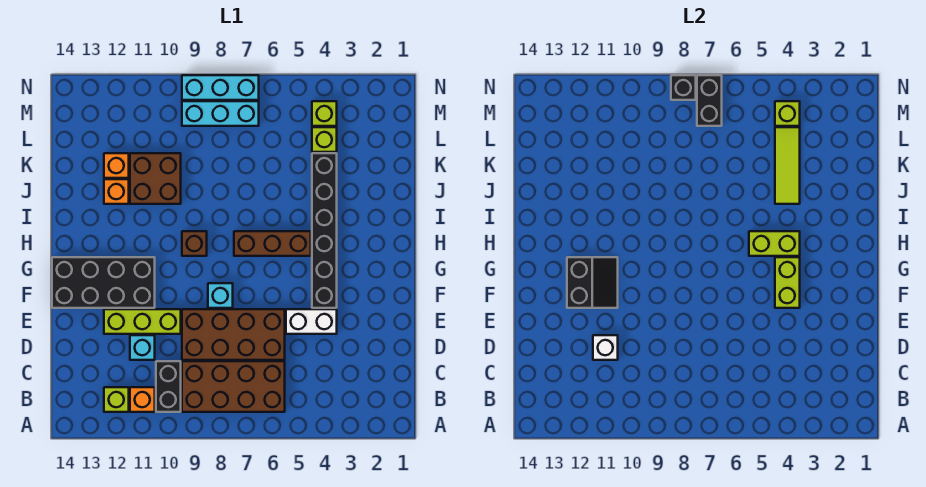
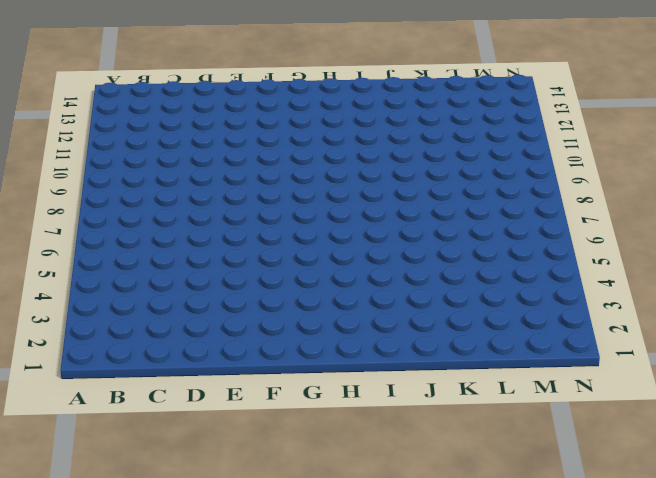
none -> brown brick B6:C9 level 1
none -> black brick B10:C10 level 1
none -> orange brick B11 level 1

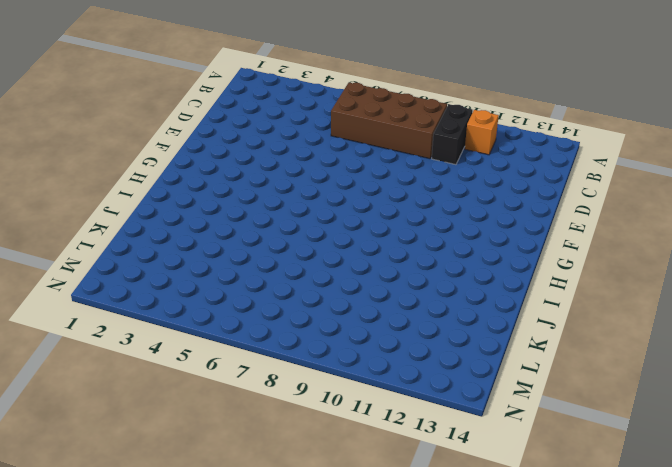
none -> lime brick B12 level 1
none -> brown brick D6:E9 level 1
none -> cyan brick D11 level 1

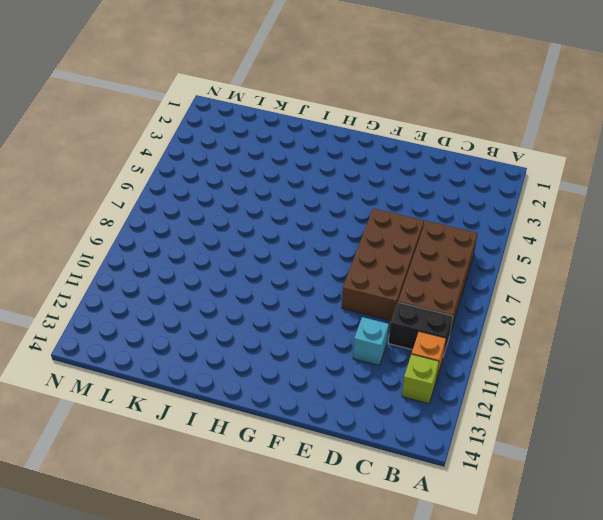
none -> white brick E4:E5 level 1
none -> lime brick E10:E12 level 1
none -> black brick F4:K4 level 1

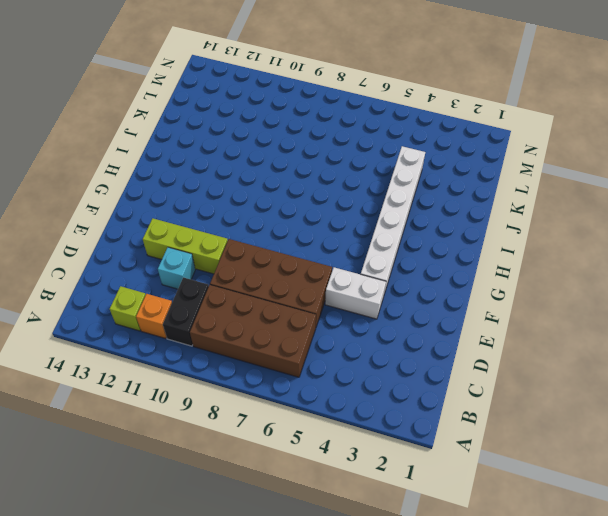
white brick F4:K4 level 1 -> black brick F4:K4 level 1
none -> cyan brick F8 level 1
none -> black brick F11:G14 level 1
none -> brown brick H5:H7 level 1

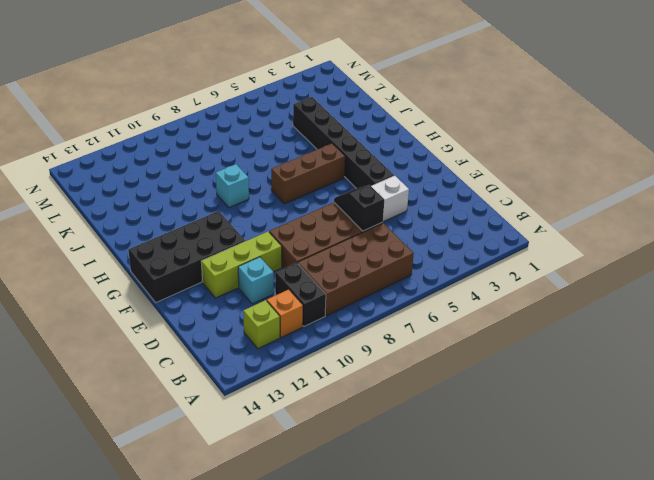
black slope D6:E6 level 2 top D -> none
cyan brick I9 level 1 -> cyan brick F8 level 1
none -> brown brick H9 level 1
none -> brown brick J10:K11 level 1
none -> orange brick J12 level 1

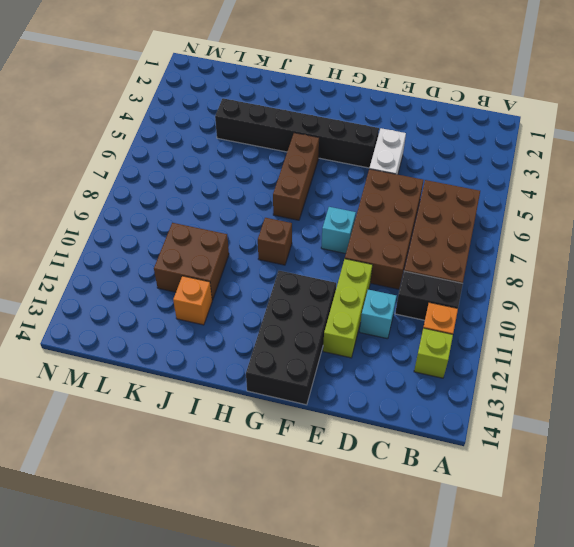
none -> orange brick K12 level 1
none -> lime brick L4 level 1
none -> lime brick M4 level 1

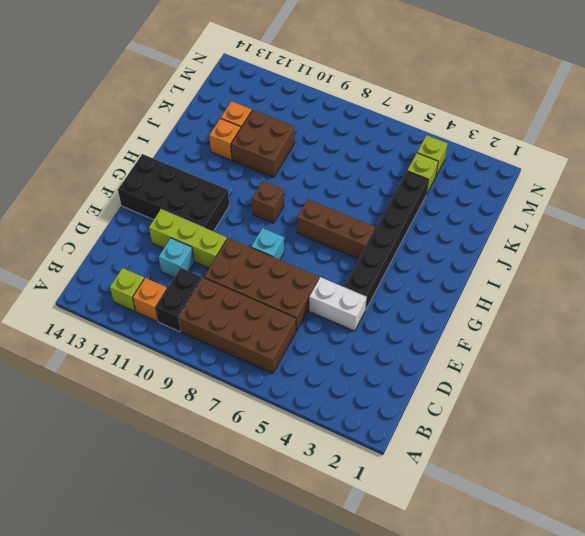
none -> cyan brick M7:M9 level 1
none -> cyan brick N7:N9 level 1
none -> white brick D11 level 2

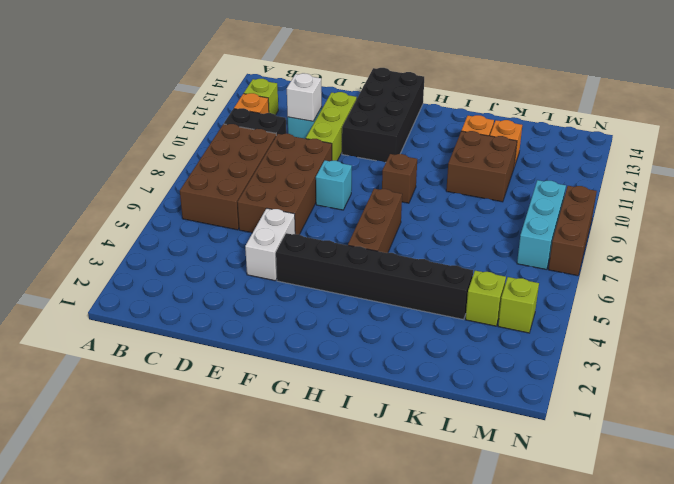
brown brick N7:N9 level 1 -> cyan brick N7:N9 level 1
none -> lime brick F4:G4 level 2
none -> black slope F11:G12 level 2 top 12
none -> lime brick H4:H5 level 2

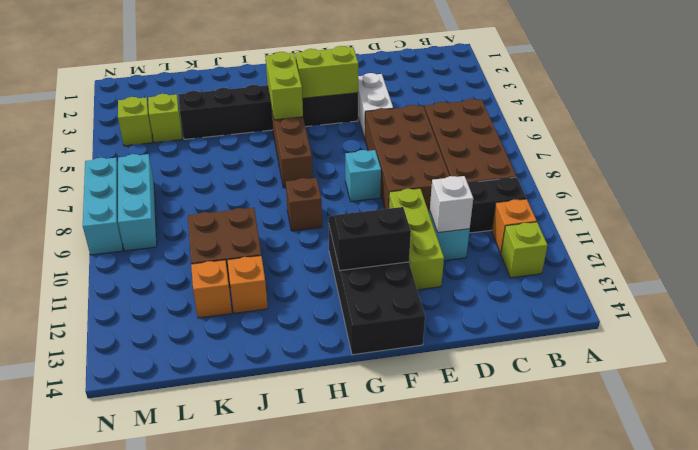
none -> lime tile J4:L4 level 2
none -> lime brick M4 level 2
none -> black brick M7:N7 level 2

